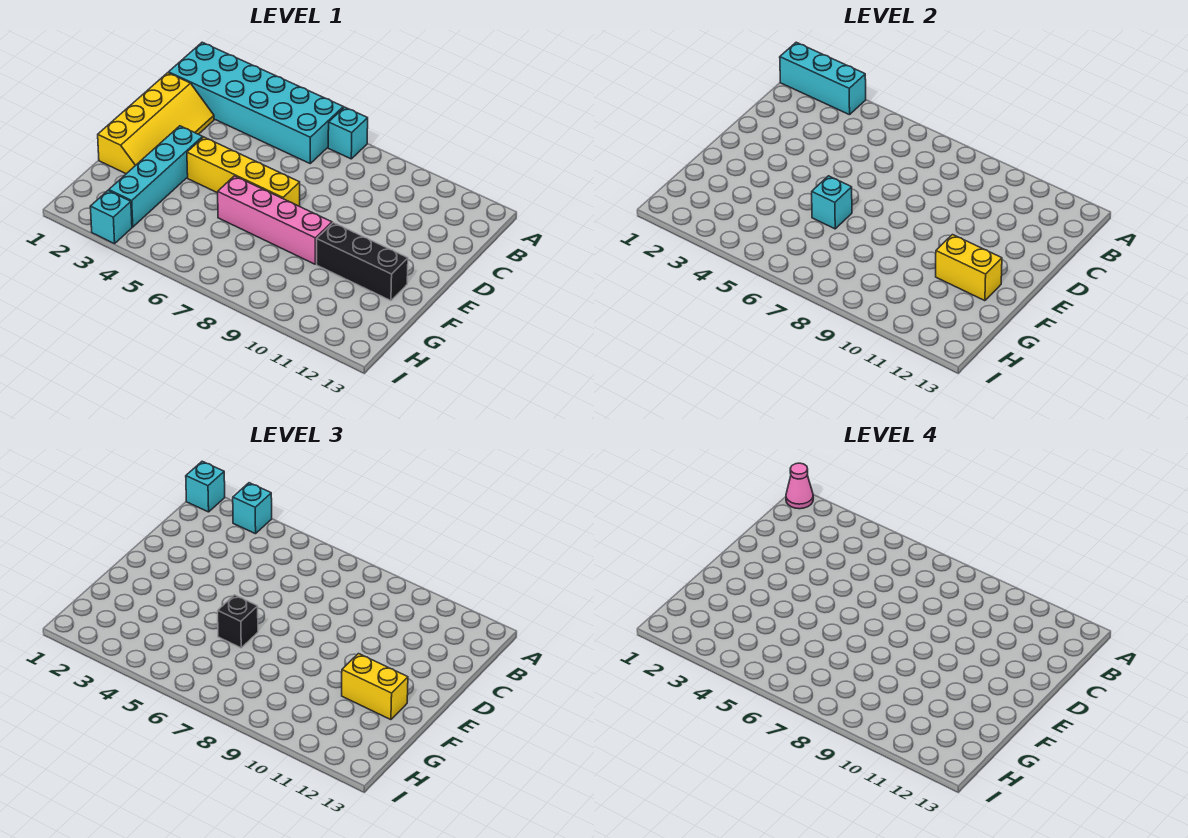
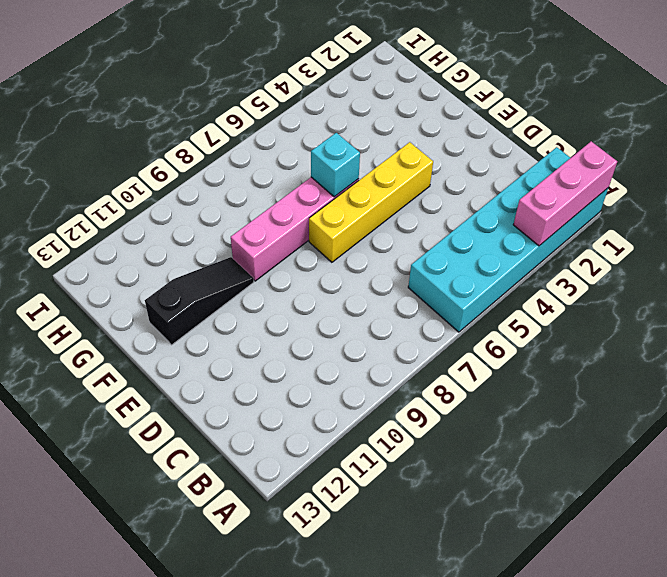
pink brick A1:A3 level 2 -> cyan brick A1:A3 level 2
black slope F10:F12 level 1 top 12 -> black brick F10:F12 level 1
none -> cyan brick A7 level 1
none -> yellow slope C1:F2 level 1 top 1
none -> cyan brick E3:H3 level 1

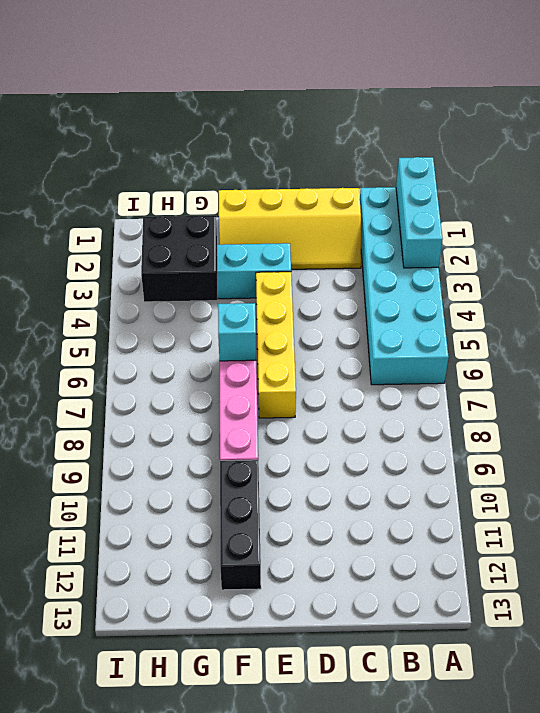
black brick G3:H4 level 2 -> none
none -> cyan brick A7 level 1
none -> cyan brick I3 level 1
none -> yellow brick F11:F12 level 2

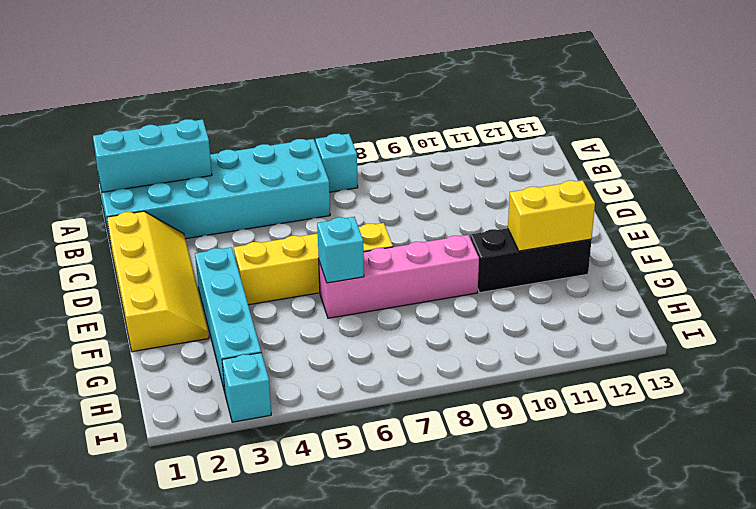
none -> cyan brick A1 level 3
none -> cyan brick A3 level 3
none -> black brick F6 level 3

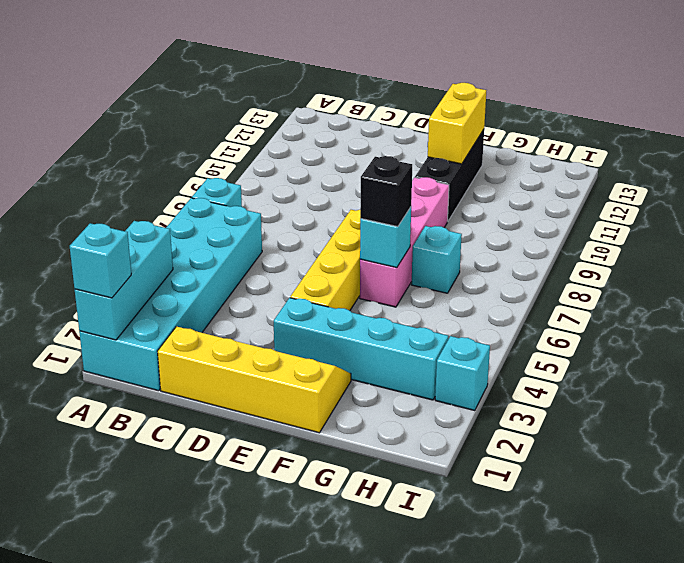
cyan brick G7 level 1 -> cyan brick A3 level 3
none -> yellow brick F11:F12 level 3
none -> pink cone A1 level 4

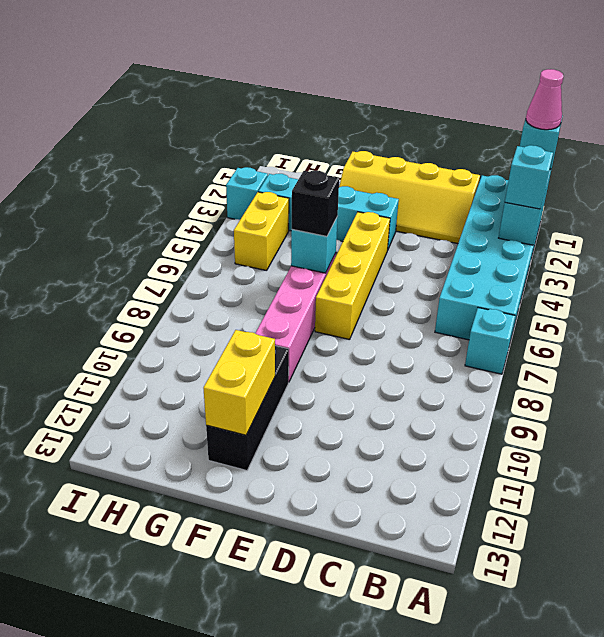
yellow brick H4:H5 level 1 -> yellow brick F11:F12 level 3

